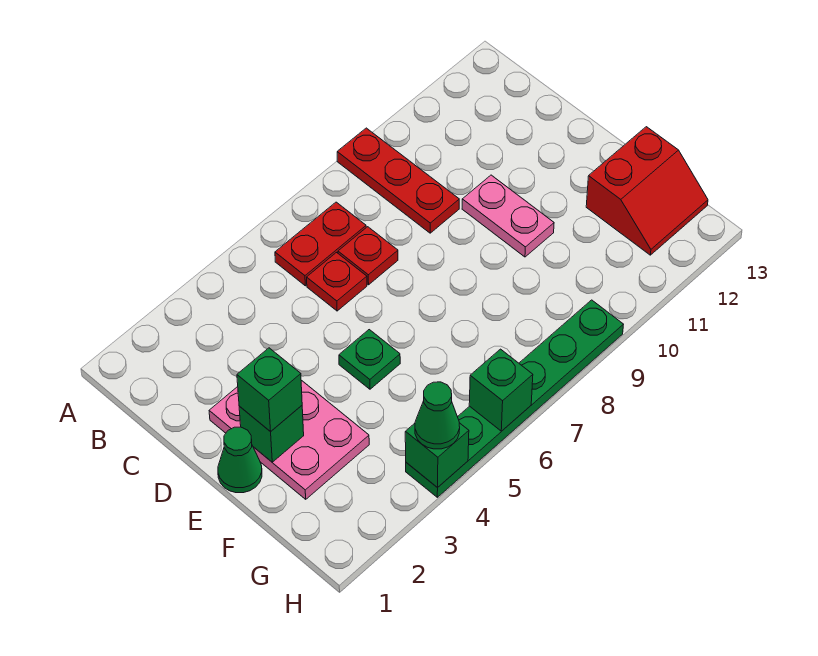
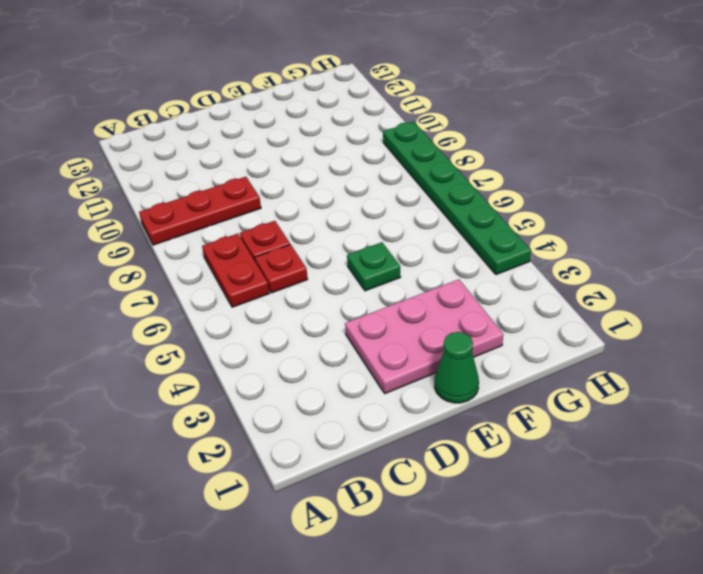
none -> pink plate D10:E10 level 1
none -> red slope F12:G13 level 1 top F
none -> green brick E2 level 2

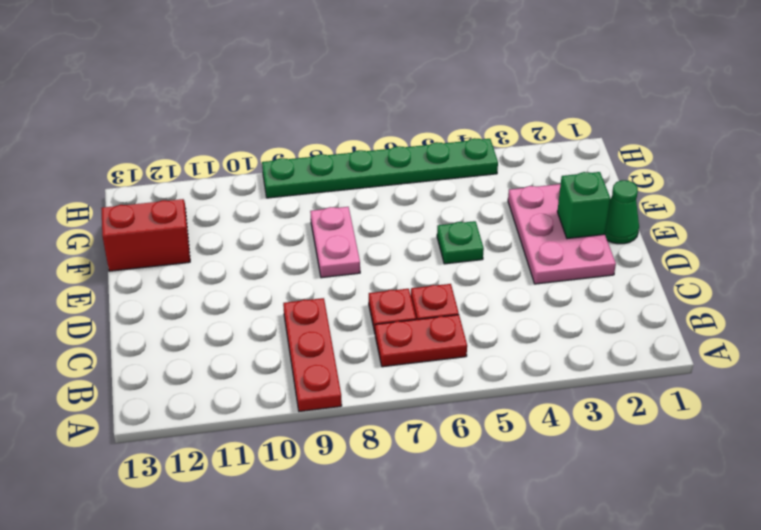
pink plate E8:F8 level 1 -> pink plate D10:E10 level 1
none -> green brick H4 level 2
none -> green brick H6 level 2
none -> green brick E2 level 3

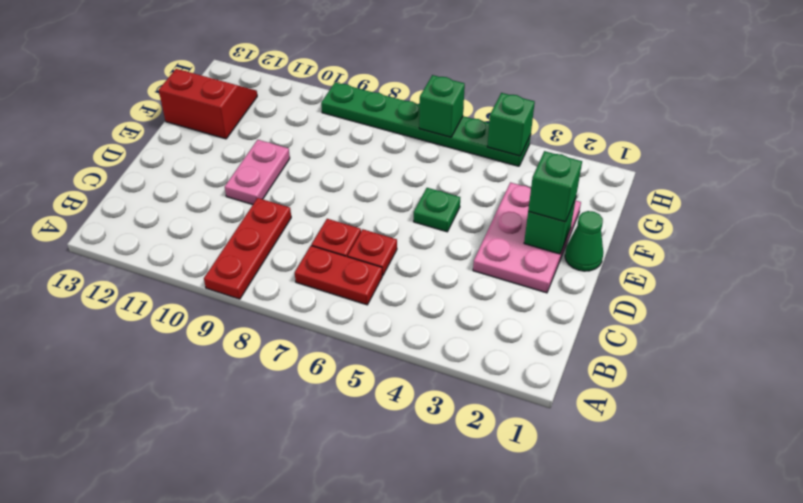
none -> green cone H4 level 3

